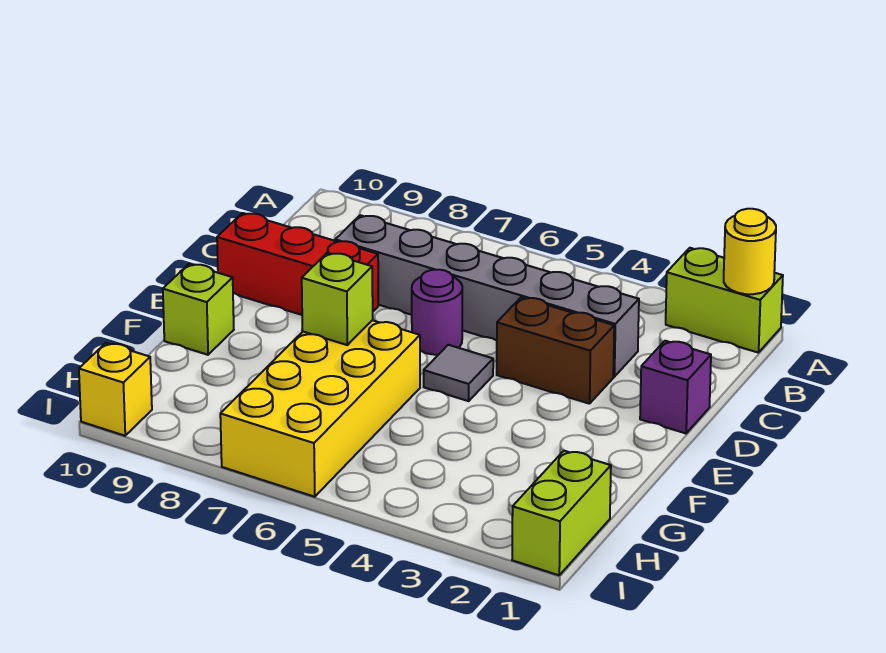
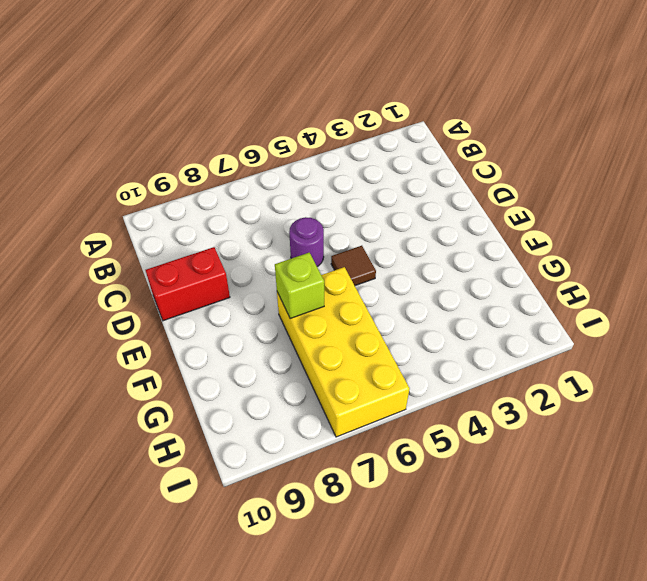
red brick D9:D10 level 1 -> red brick D8:D10 level 1
brown tile E5 level 1 -> grey tile E5 level 1
none -> lime brick A1:A2 level 1
none -> grey brick C3:C8 level 1
none -> purple brick D1 level 1

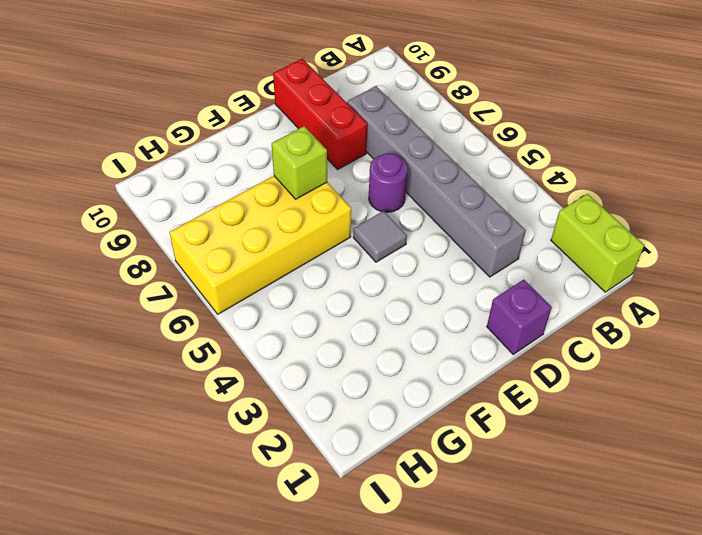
none -> brown brick D3:D4 level 1
none -> lime brick F10 level 1
none -> lime brick H1:I1 level 1

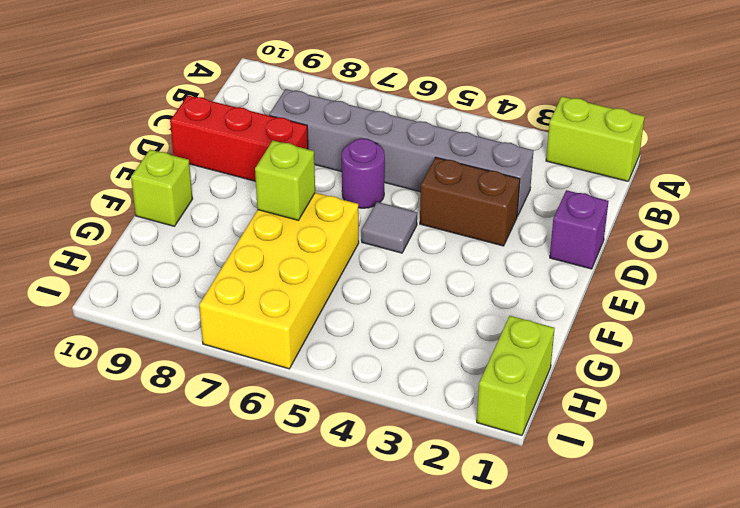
none -> yellow brick I10 level 1
none -> yellow round brick A1 level 2

